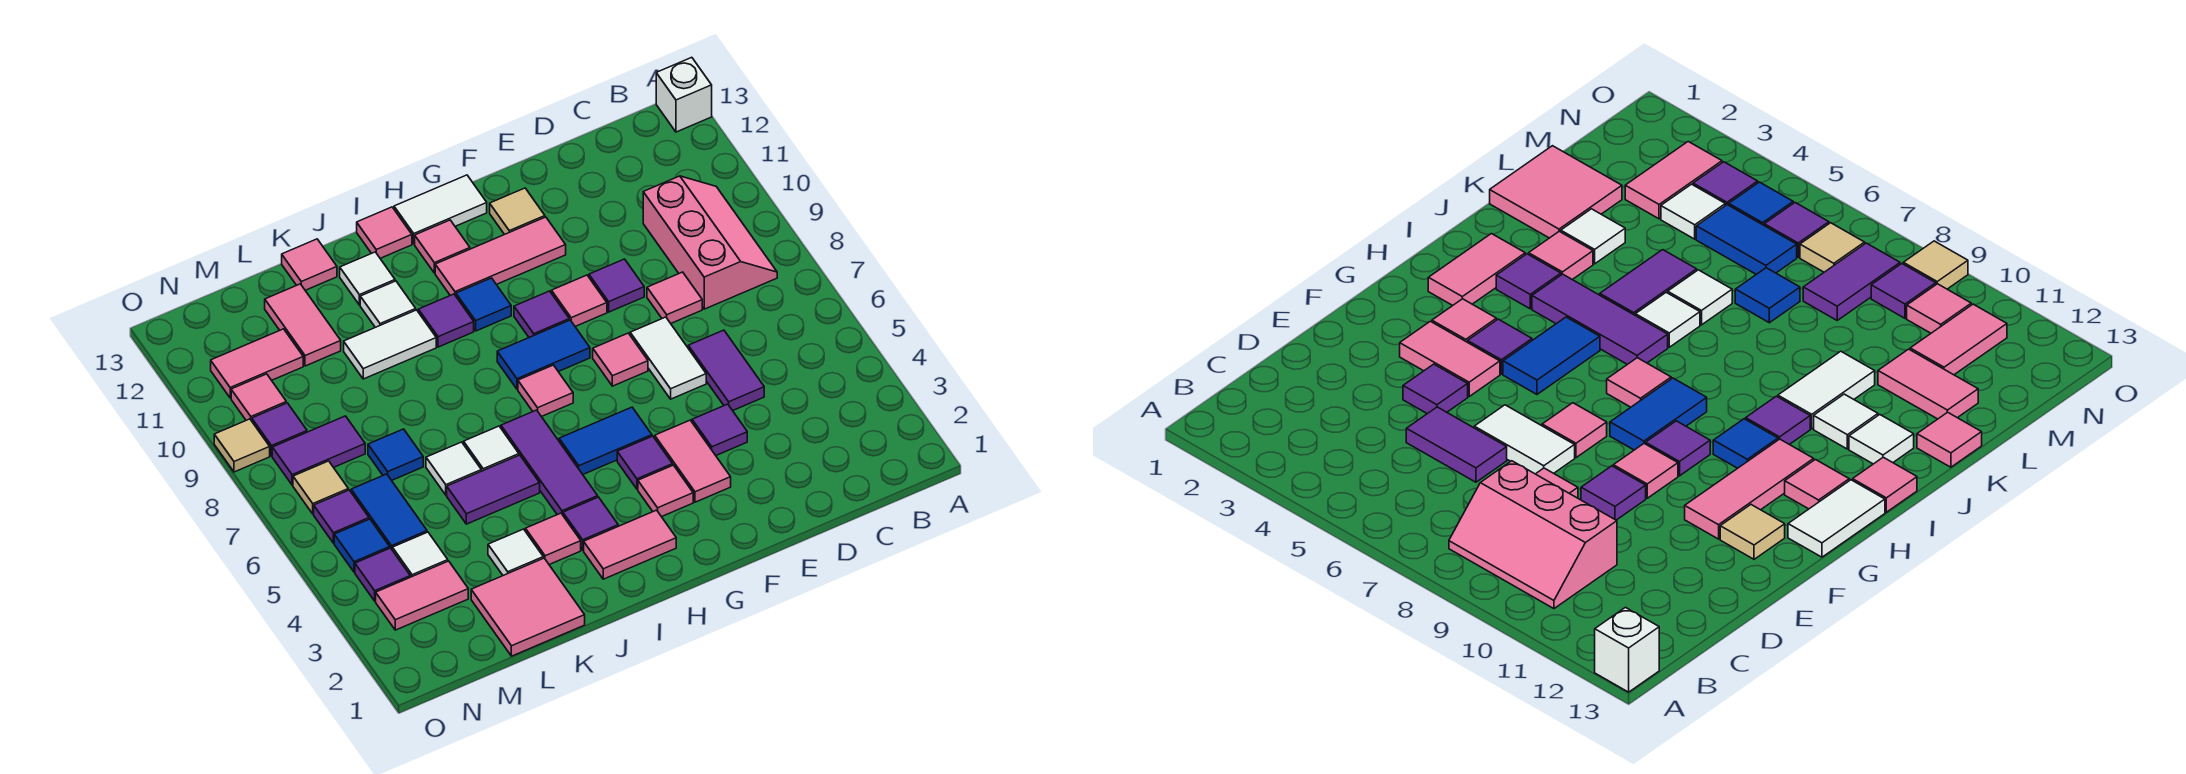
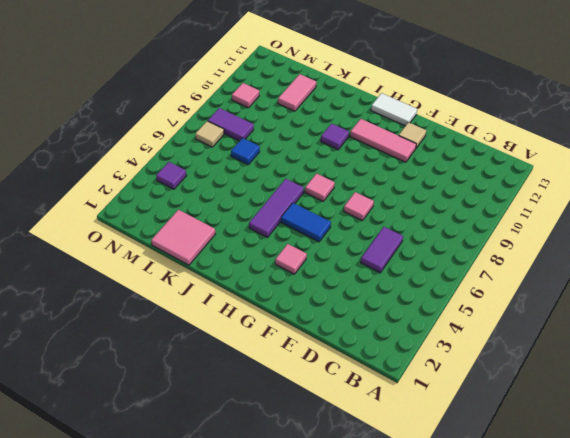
none -> white brick A13 level 1
none -> pink slope B8:C10 level 1 top C
none -> pink tile D8 level 1
none -> purple tile E4 level 1

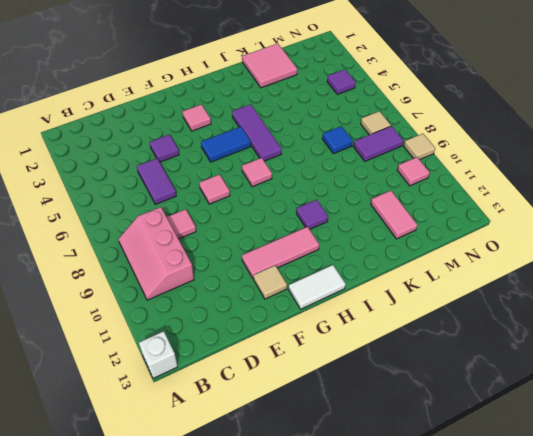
none -> white tile E6:E7 level 1
none -> purple tile E9 level 1
none -> pink tile F3:F4 level 1
none -> pink tile F9 level 1

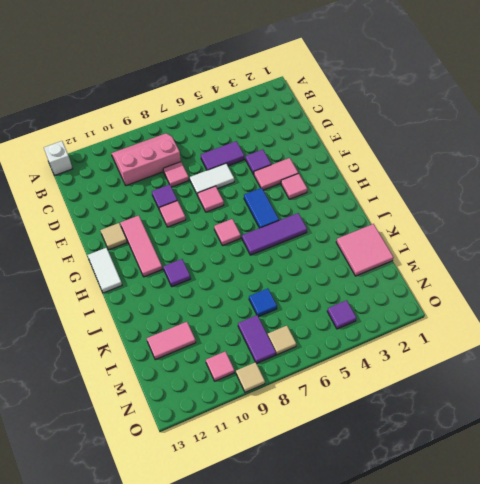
none -> purple tile G4 level 1
none -> blue tile G8:H8 level 1
none -> purple tile G9 level 1
none -> pink tile H2:I2 level 1

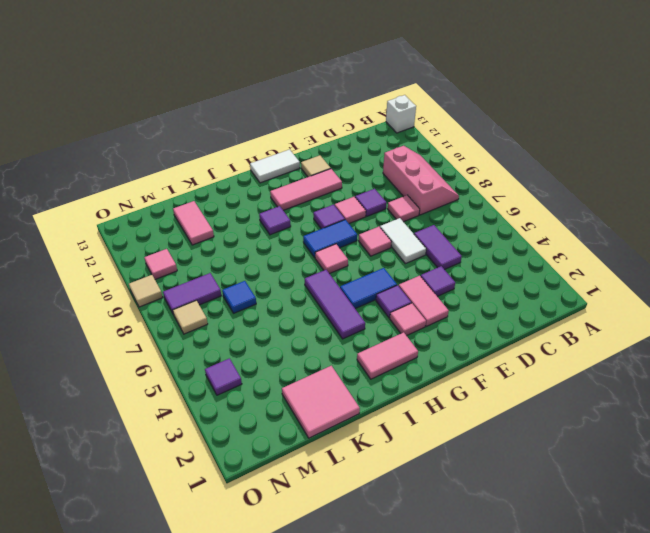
none -> blue tile H10 level 1
none -> pink tile H12 level 1
none -> purple tile I3 level 1
none -> pink tile I13 level 1

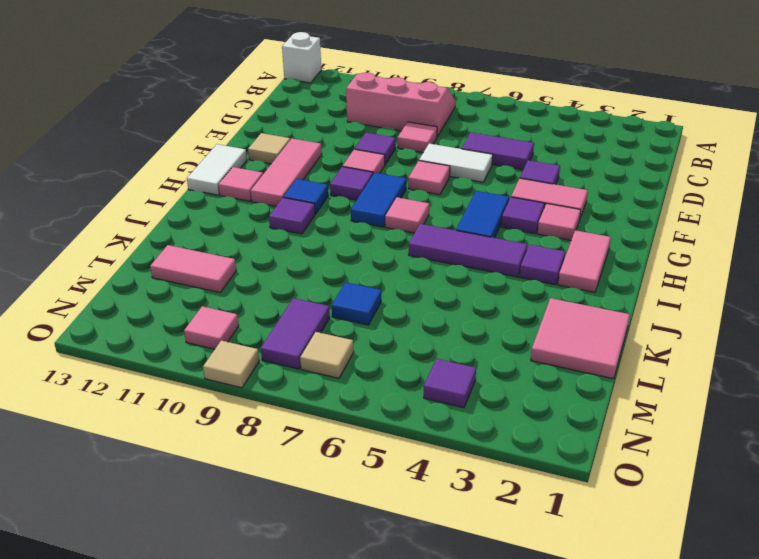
none -> pink tile I13 level 1
none -> pink tile J3 level 1
none -> purple tile J5:K5 level 1
none -> white tile J6 level 1

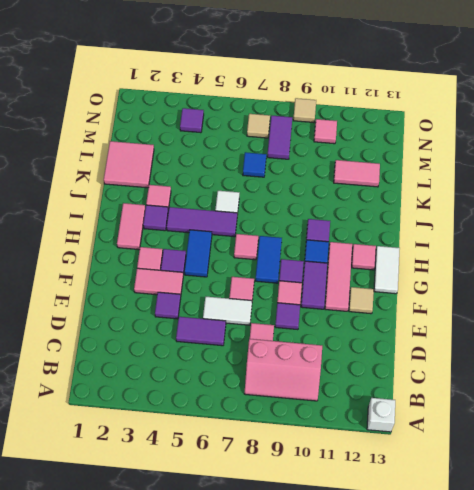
purple tile F10:G10 level 1 -> purple tile J5:K5 level 1
none -> pink tile I13 level 1
none -> white tile J10:K10 level 1
none -> white tile J11 level 1
none -> white tile J12 level 1

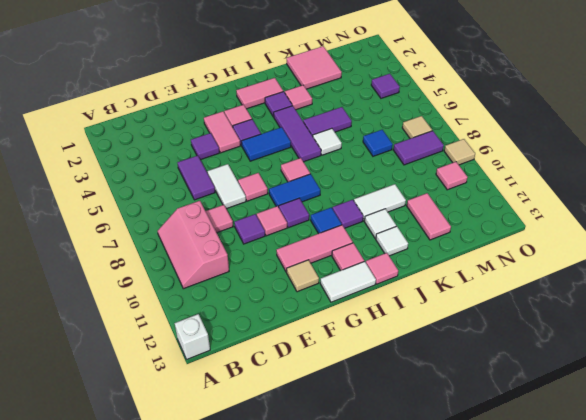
none -> white tile K3 level 1
none -> white tile K6 level 1
none -> pink tile K13 level 1
none -> pink tile M3:N3 level 1

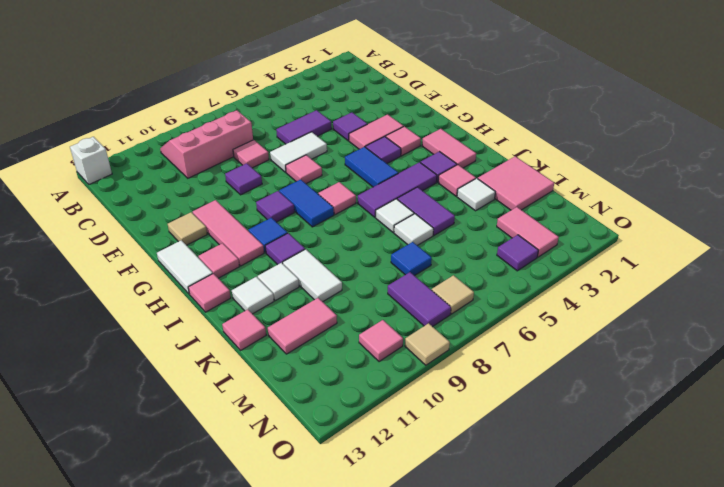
none -> pink tile F9 level 1
none -> white tile M4 level 1
none -> blue tile M5:M6 level 1
none -> pink tile M11:N11 level 1

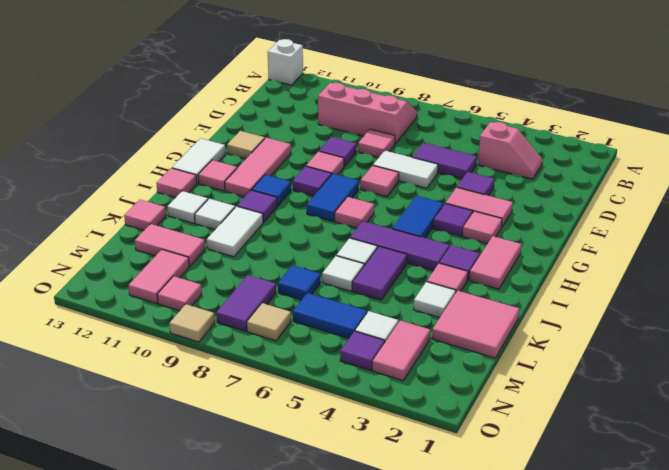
pink slope C3:C4 level 1 top 4 -> none
none -> blue tile N5 level 1
none -> purple tile N6 level 1
none -> purple tile N9 level 1

